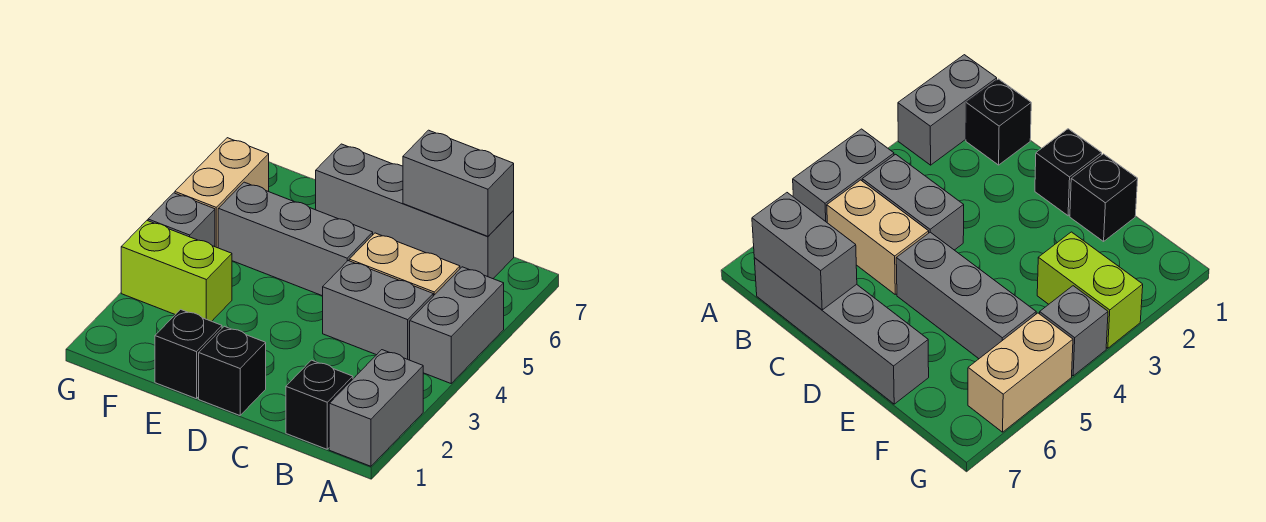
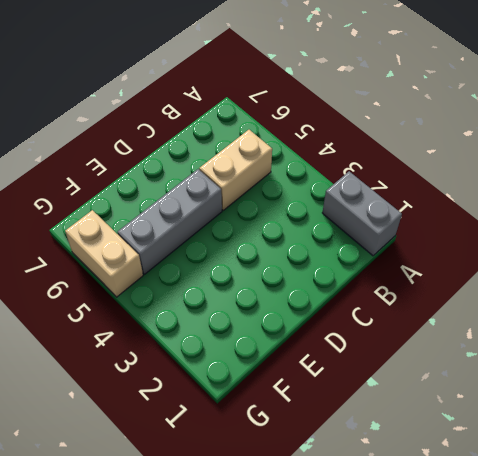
none -> grey brick A4:A5 level 1
none -> black brick B1 level 1
none -> grey brick B4:C4 level 1

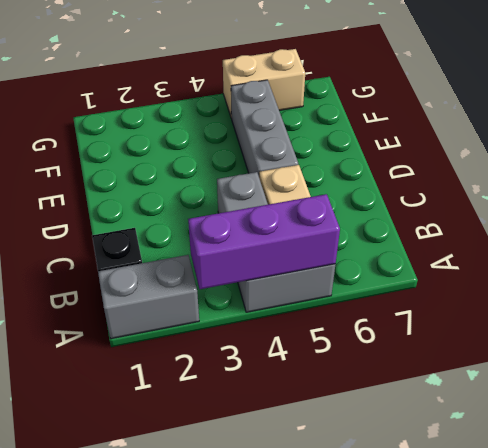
purple brick A3:A5 level 2 -> none
none -> grey brick B7:E7 level 1
none -> black brick D1 level 1
none -> black brick E1 level 1

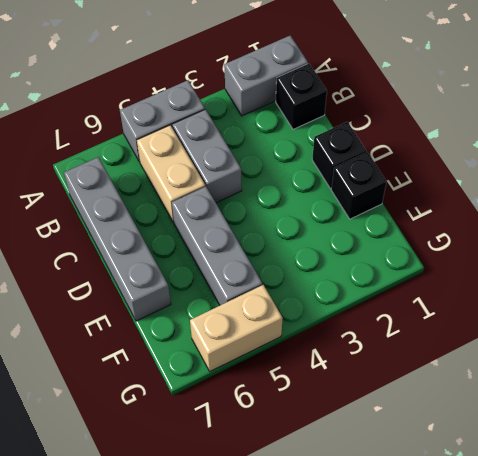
none -> lime brick F3:G3 level 1
none -> grey brick G4 level 1
none -> grey brick B7:C7 level 2

